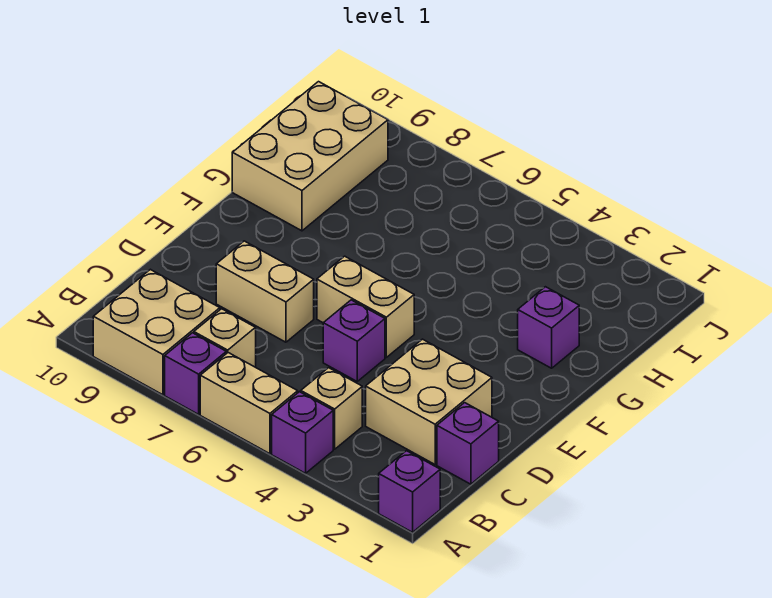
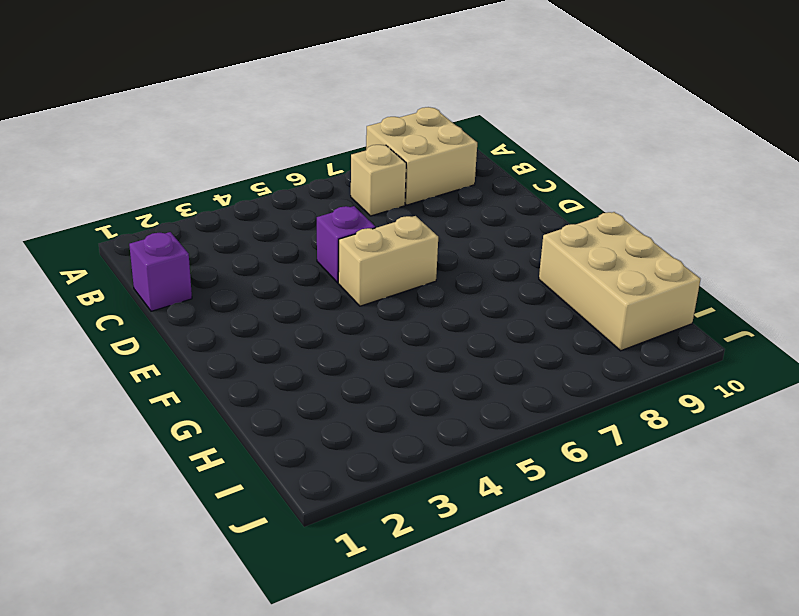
none -> purple brick A1 level 1
none -> purple brick A4 level 1
none -> tan brick A5:A6 level 1

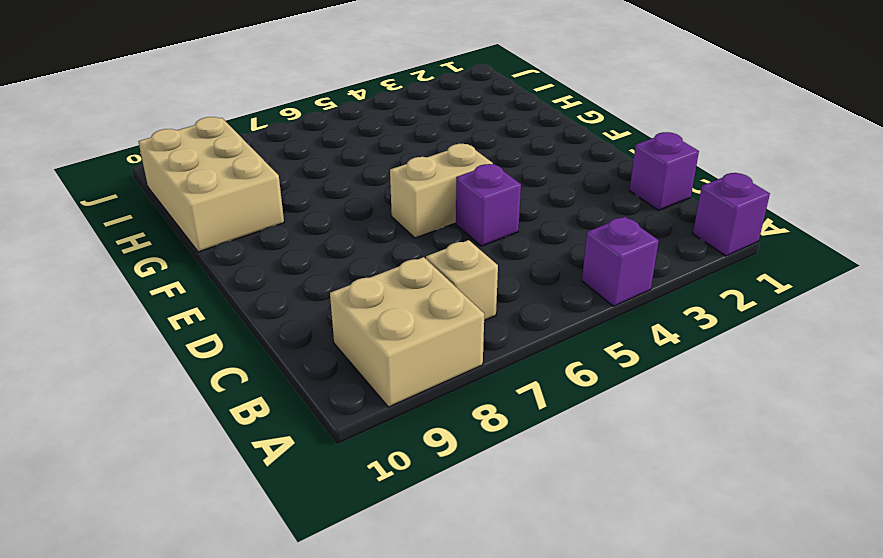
none -> tan brick A5:A6 level 1
none -> purple brick A7 level 1
none -> tan brick B4 level 1

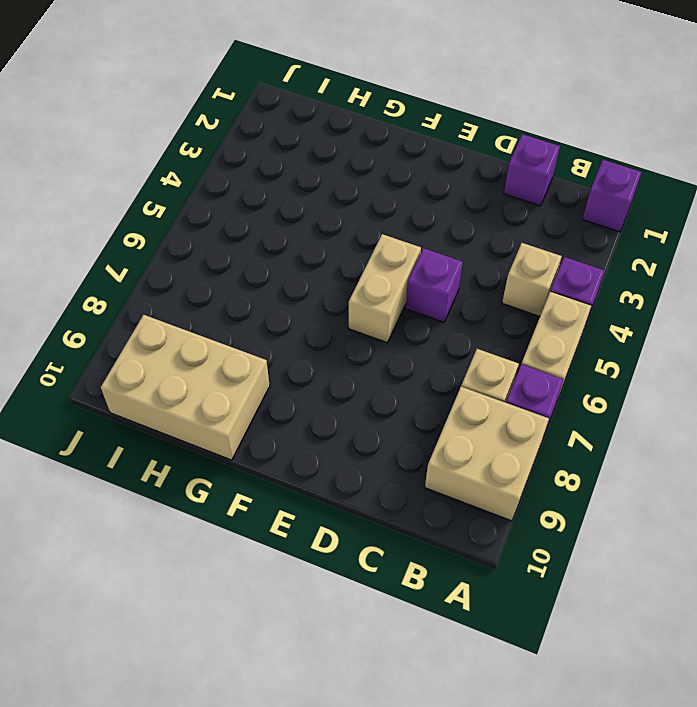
none -> tan brick C2:D3 level 1
none -> tan brick D7:D8 level 1
none -> purple brick G2 level 1

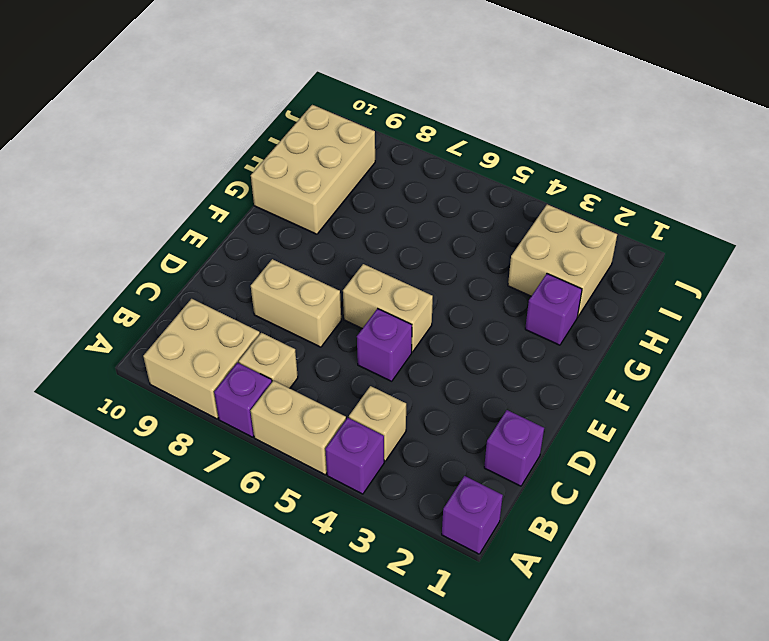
tan brick H2:I3 level 1 -> tan brick C2:D3 level 1

